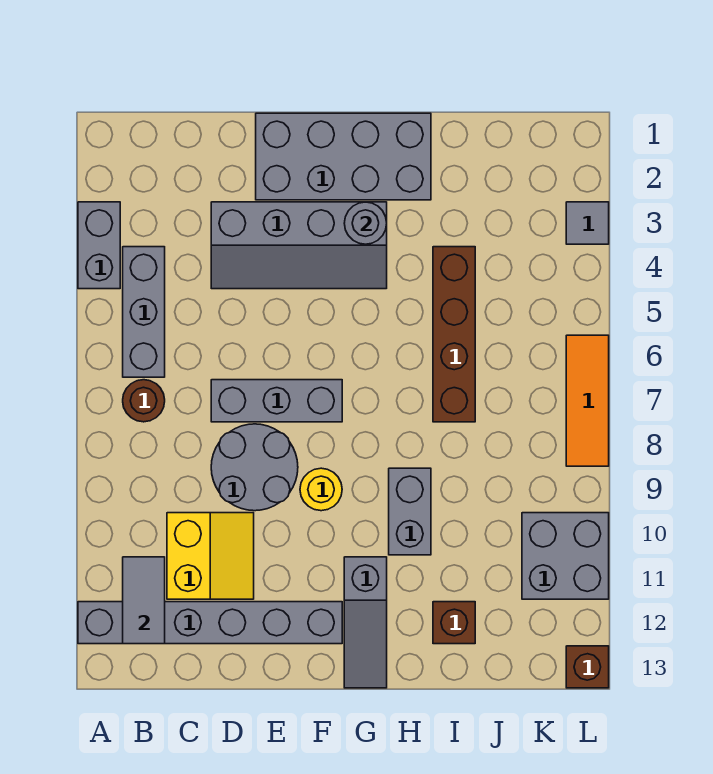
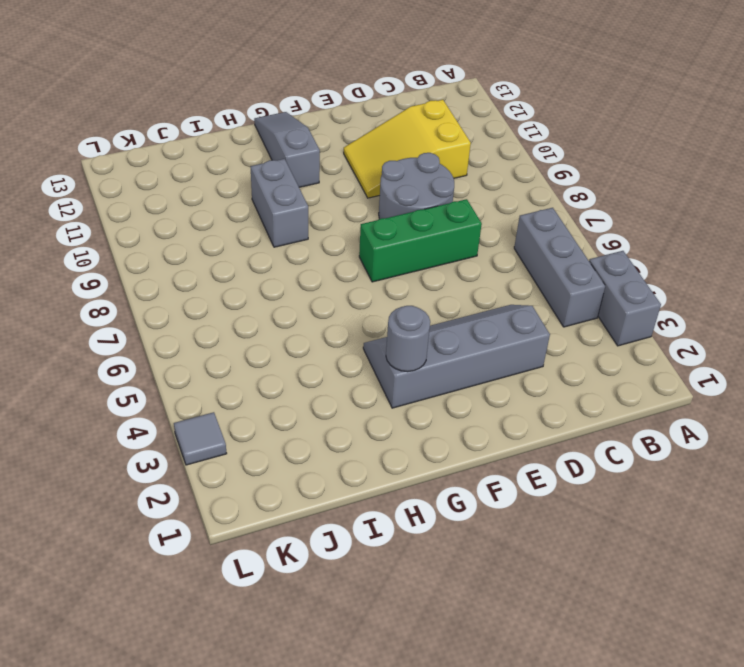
yellow slope C10:E11 level 1 top C -> yellow slope C10:D11 level 1 top C
green brick D7:F7 level 1 -> grey brick D7:F7 level 1
none -> grey brick A12:F12 level 1
none -> brown round brick B7 level 1
none -> grey brick E1:H2 level 1

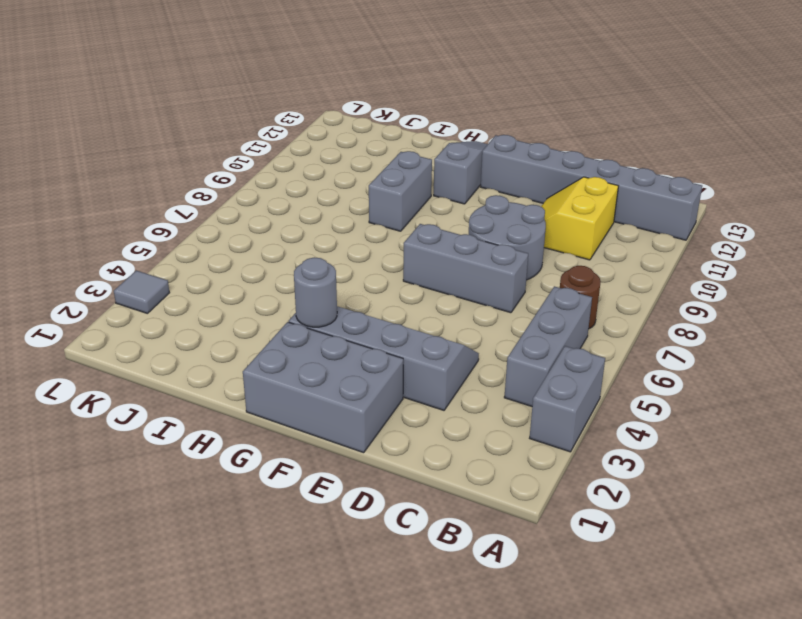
grey brick E1:G2 level 1 -> grey brick E1:H2 level 1
none -> yellow round brick F9 level 1
none -> brown brick I4:I7 level 1
none -> brown brick I12 level 1

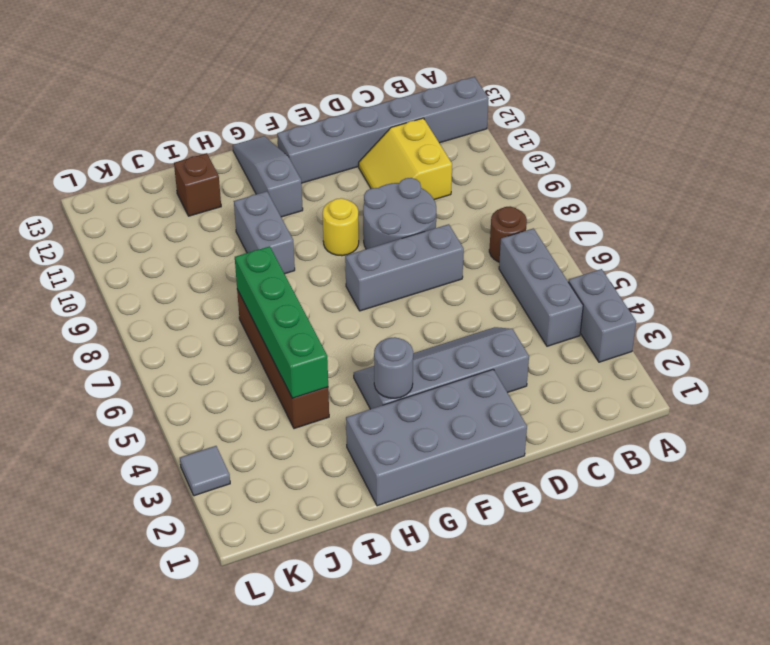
green brick I4:I7 level 2 -> none
none -> grey brick K10:L11 level 1
none -> orange tile L6:L8 level 1
none -> brown brick L13 level 1

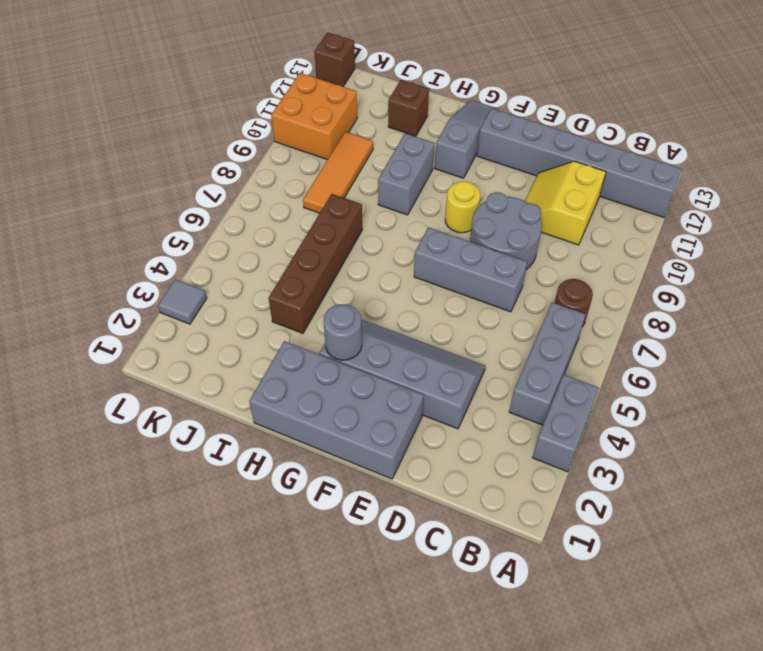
orange tile J8:J10 level 1 -> orange tile L6:L8 level 1
orange brick K10:L11 level 1 -> grey brick K10:L11 level 1
none -> grey tile B11:B12 level 2

